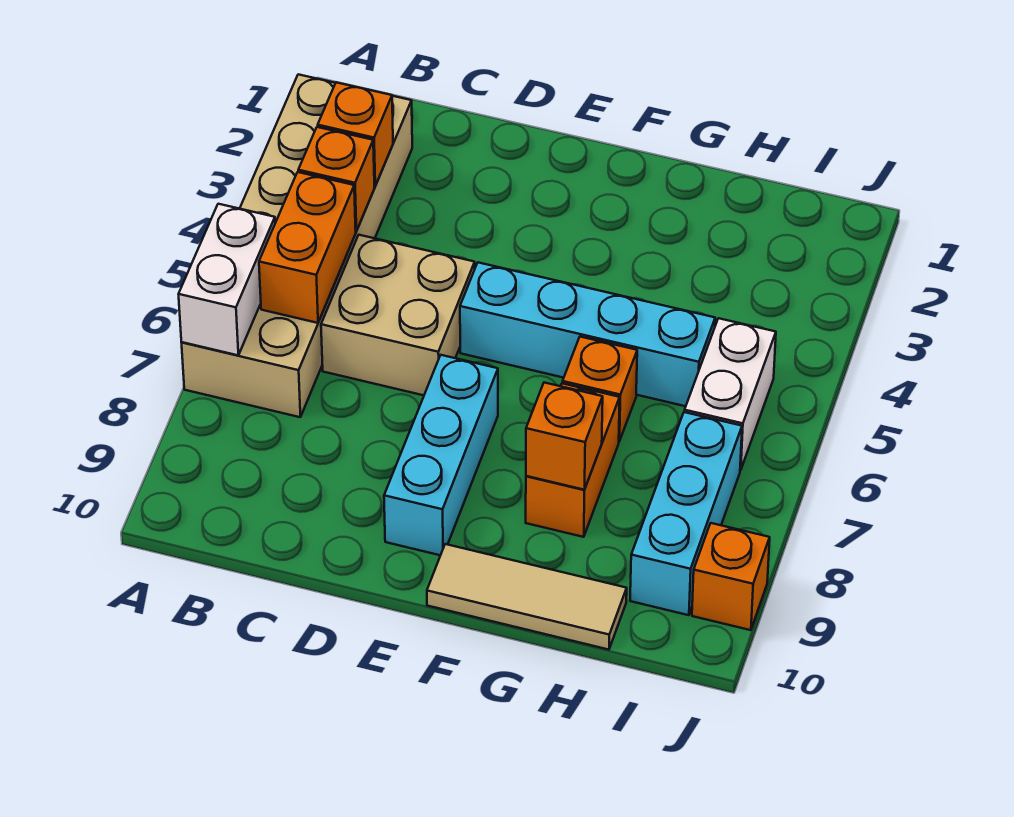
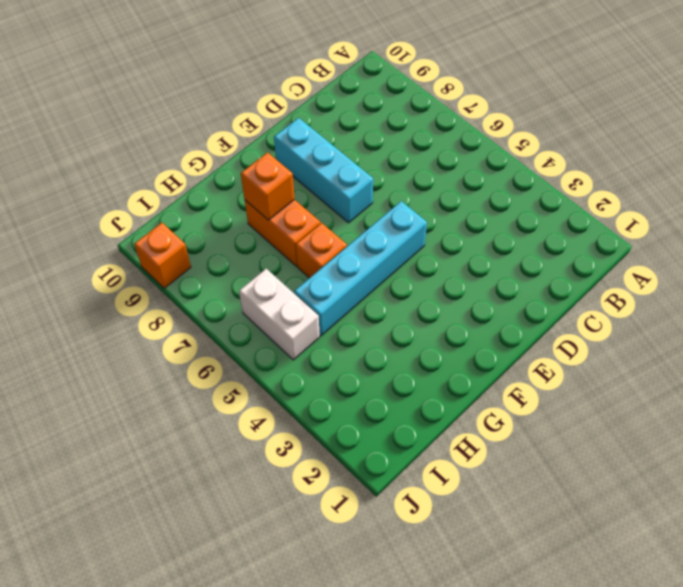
none -> tan brick A2:B7 level 1
none -> tan brick C5:D6 level 1
none -> tan tile F10:H10 level 1

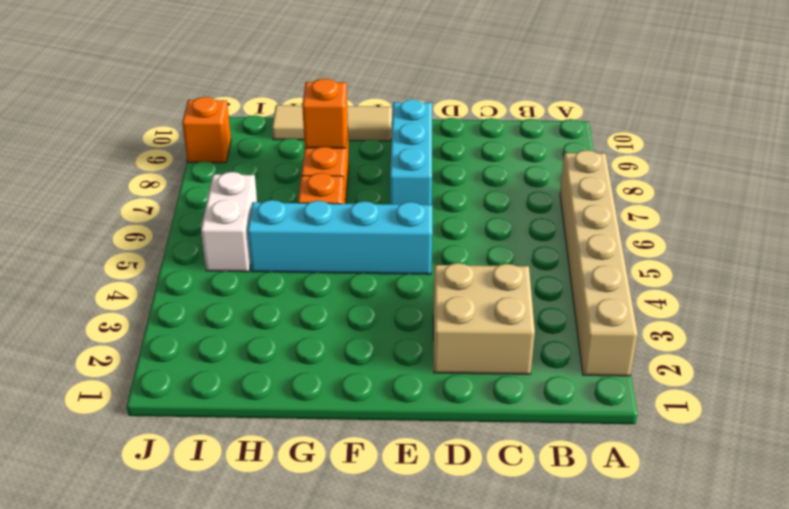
tan brick A2:A7 level 1 -> tan brick A2:B7 level 1
tan brick C2:D3 level 1 -> tan brick C5:D6 level 1
none -> cyan brick I7:I9 level 1
none -> white brick A6:A7 level 2
none -> orange brick B3 level 2

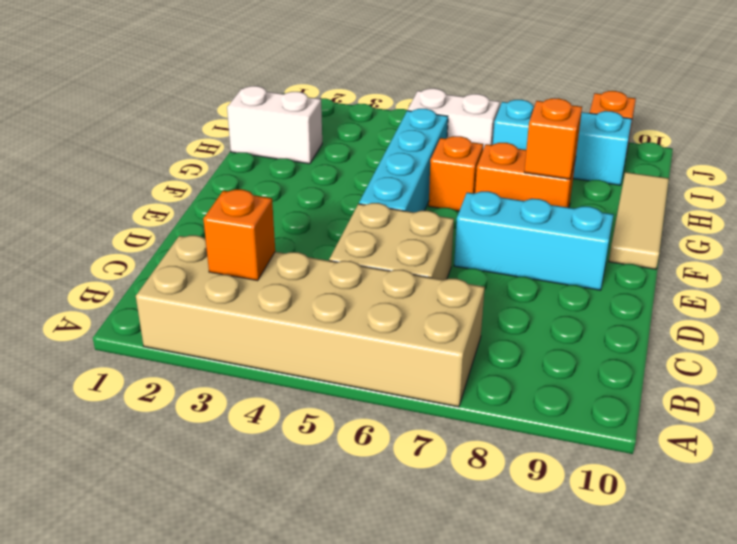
white brick H1:H2 level 1 -> white brick A6:A7 level 2
none -> orange brick B4 level 2
none -> orange brick B5:B6 level 2

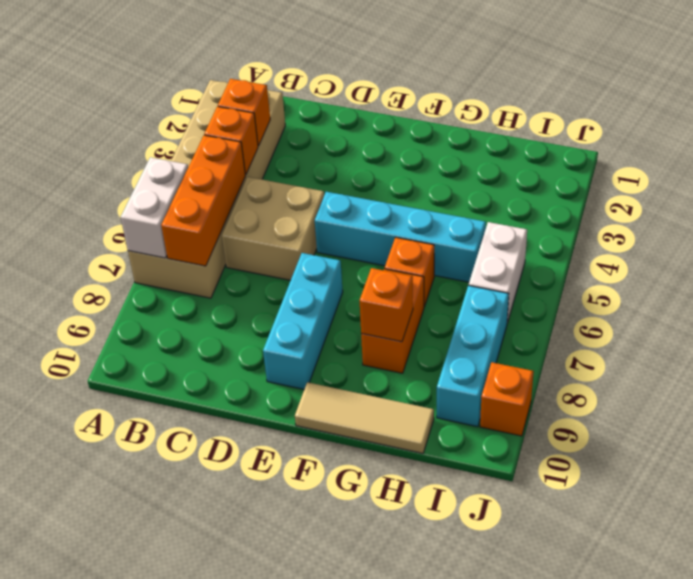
orange brick B5:B7 level 2 -> orange brick B5:B6 level 2

